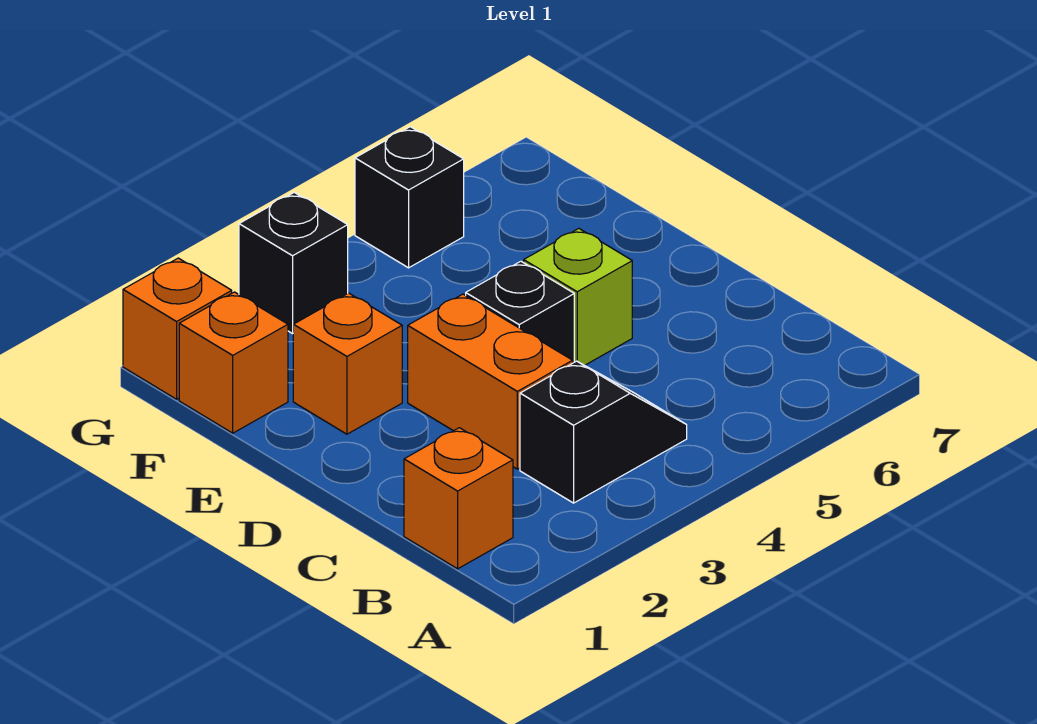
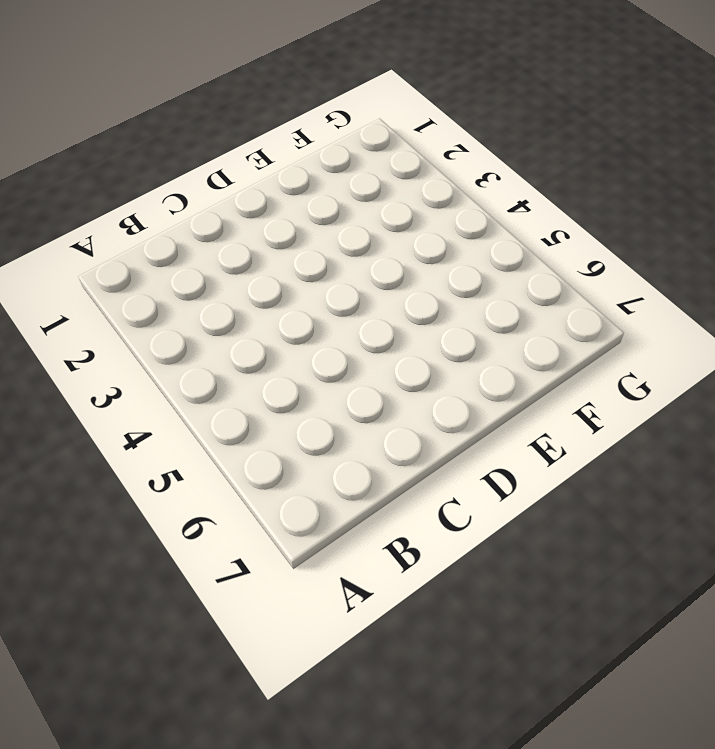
none -> orange brick B1 level 1
none -> black slope B3:B4 level 1 top 3

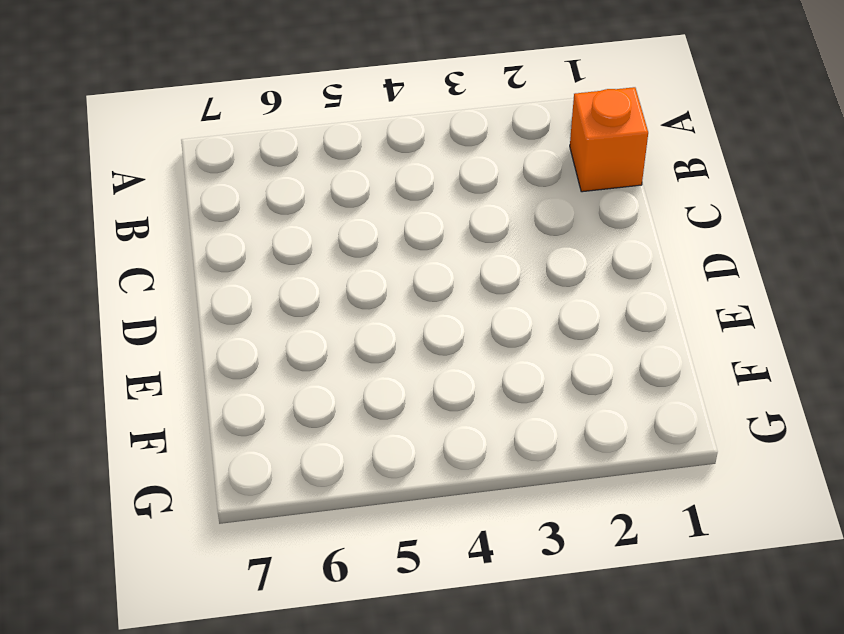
none -> black slope B3:B4 level 1 top 3
none -> orange brick C3:D3 level 1

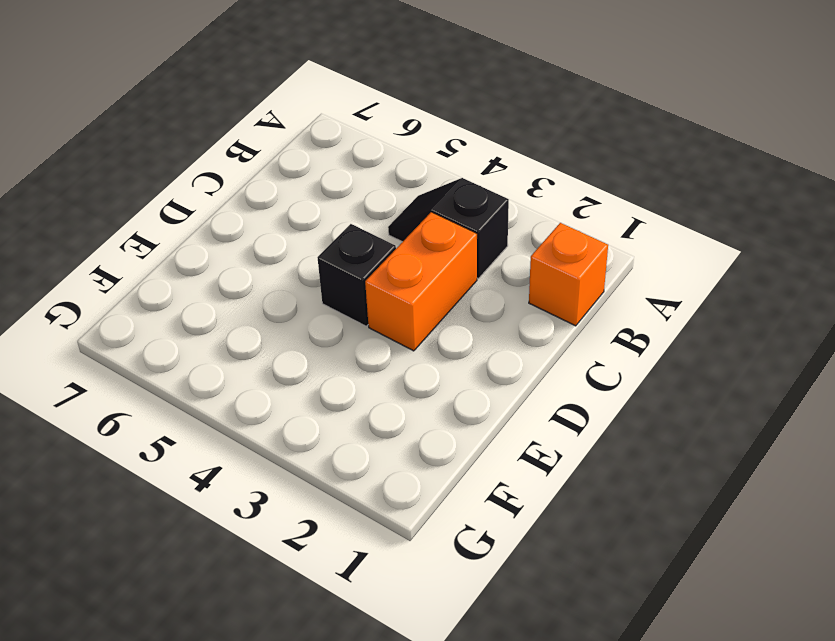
none -> lime brick D5 level 1
none -> orange brick E2 level 1

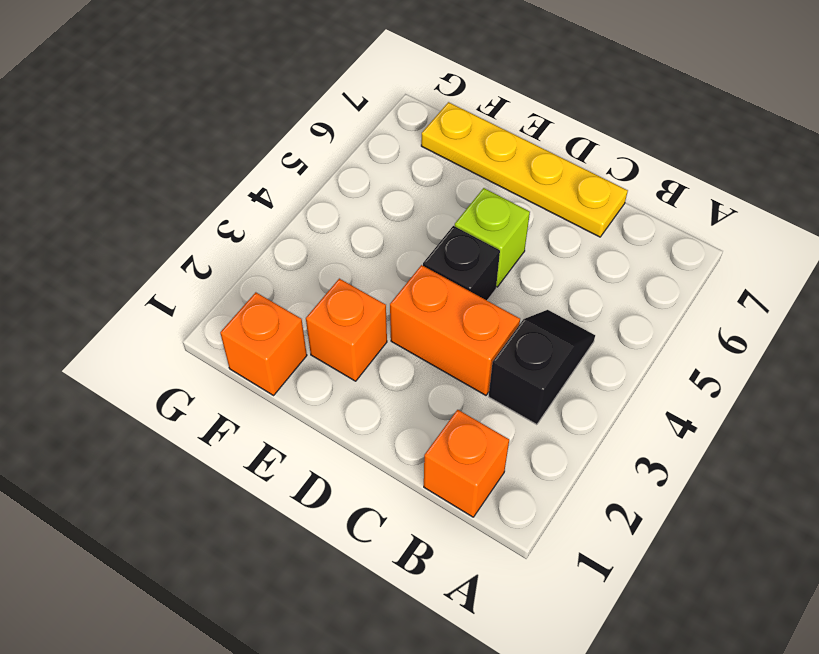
yellow plate C7:F7 level 1 -> none
none -> orange brick G1 level 1
none -> black brick G3 level 1

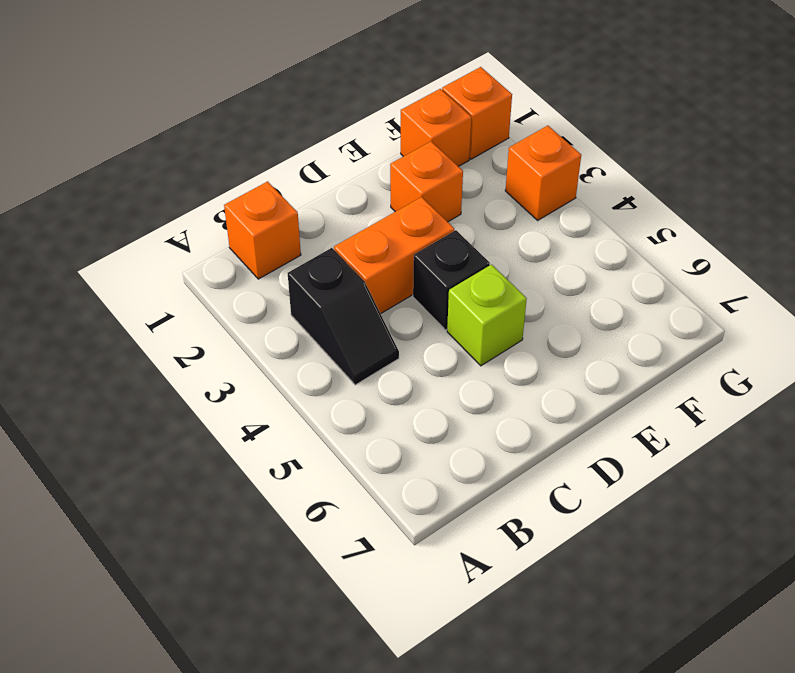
orange brick G3 level 1 -> black brick G3 level 1
none -> black brick G5 level 1

